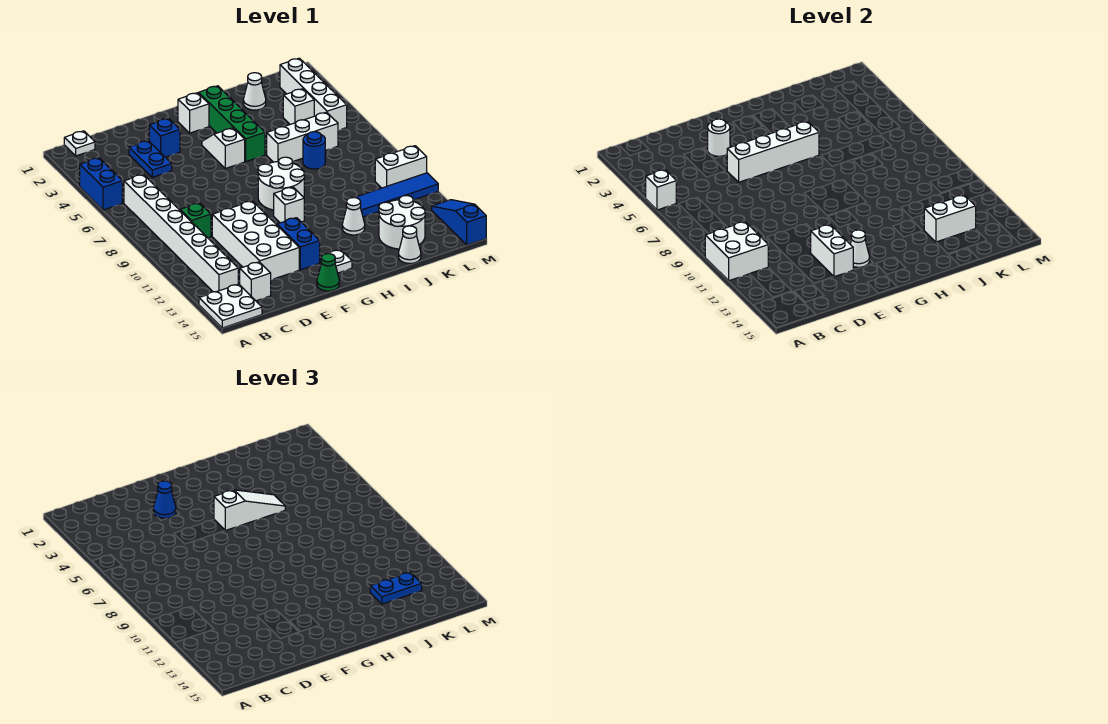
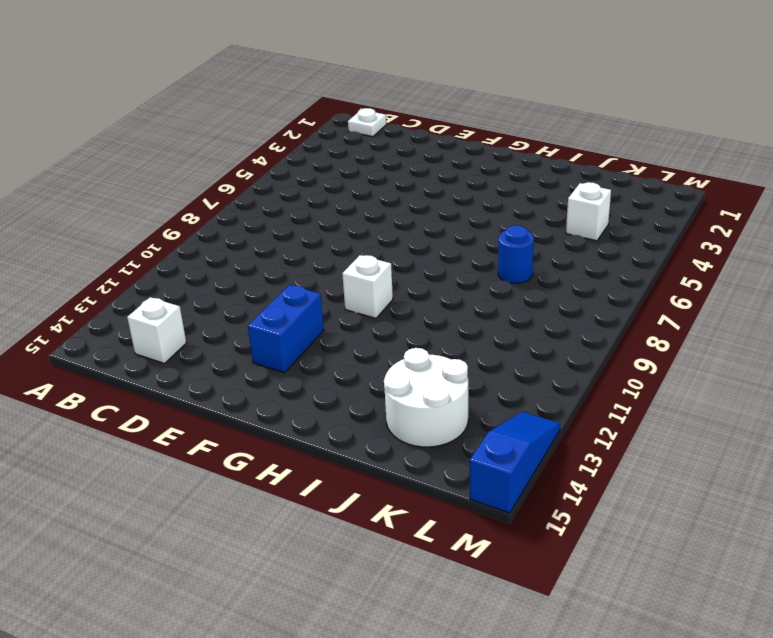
none -> blue brick A4:A5 level 1
none -> white plate A14:B15 level 1
none -> white brick B6:B13 level 1
none -> green brick C9 level 1

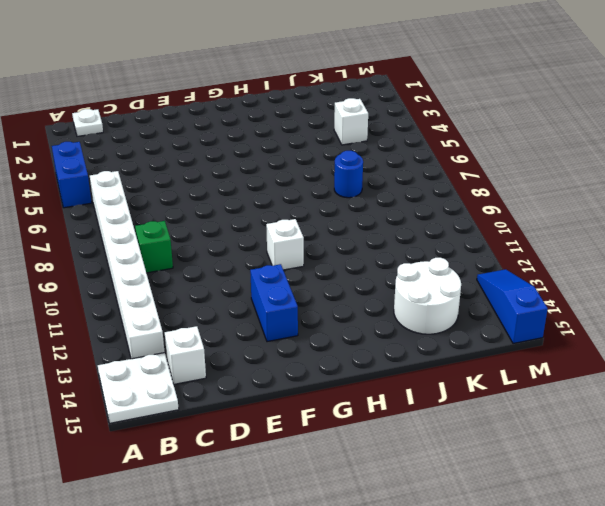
none -> blue plate D3:D4 level 1
none -> white brick D10:E13 level 1
none -> blue brick E3 level 1
none -> green cone F15 level 1

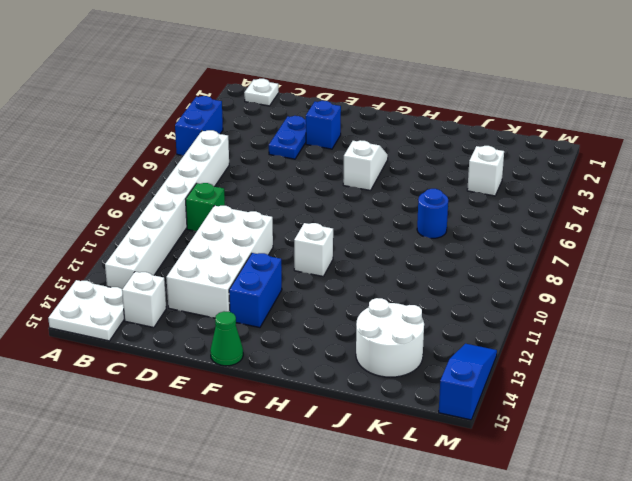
none -> white brick G2 level 1
none -> white round brick G8:H9 level 1
none -> white plate G14 level 1
none -> green brick H2:H5 level 1

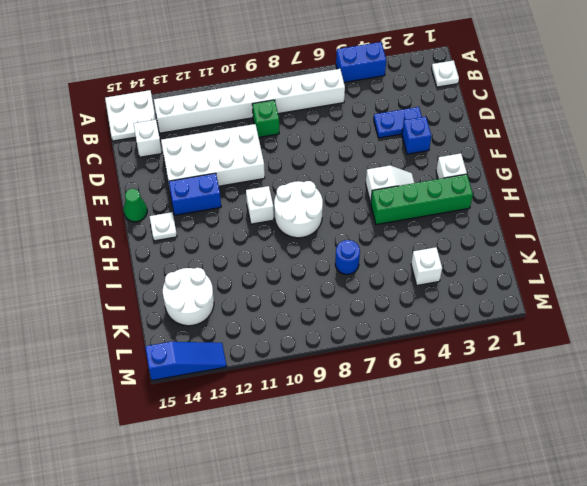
none -> white brick I6:K6 level 1
none -> white cone I12 level 1
none -> white cone J2 level 1
none -> blue tile J11:M11 level 1

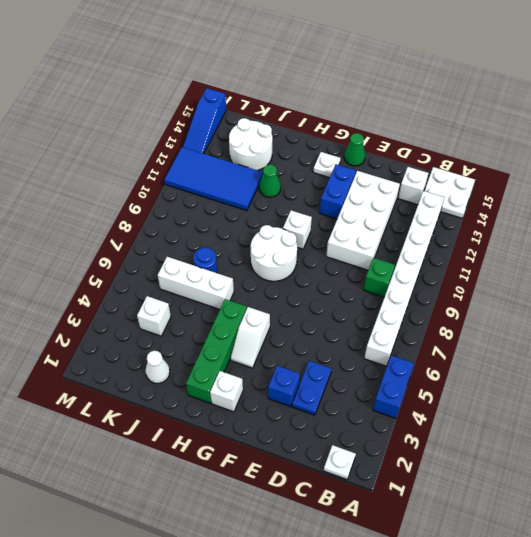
green cone I12 level 1 -> white cone I12 level 1
blue tile J11:M12 level 1 -> blue tile J11:M11 level 1
none -> white cone J15 level 1
none -> white brick L2:L5 level 1
none -> white brick L10:M10 level 1
none -> white brick A5 level 2

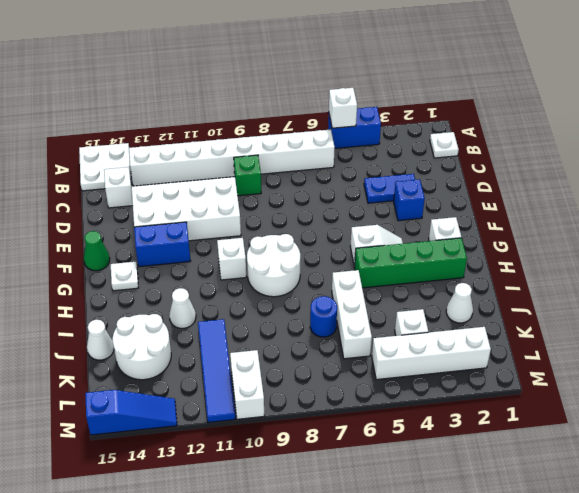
none -> white brick A10:B11 level 2
none -> white round brick E3 level 2
none -> white brick E5:H5 level 2
none -> white brick E12:E13 level 2

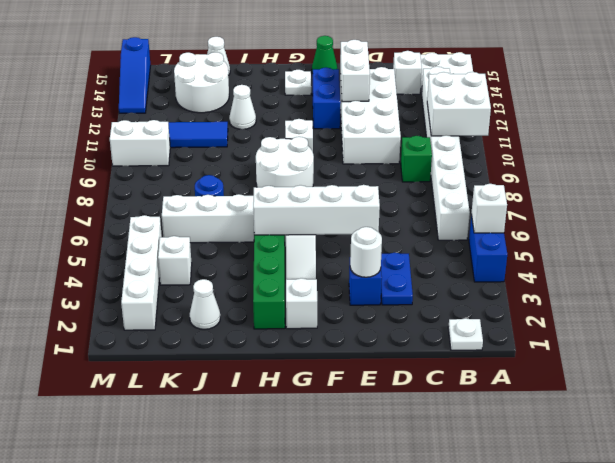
none -> white cone F13 level 2
none -> white brick J13:K13 level 2
none -> blue cone E3 level 3
none -> white slope G5:I5 level 3 top G

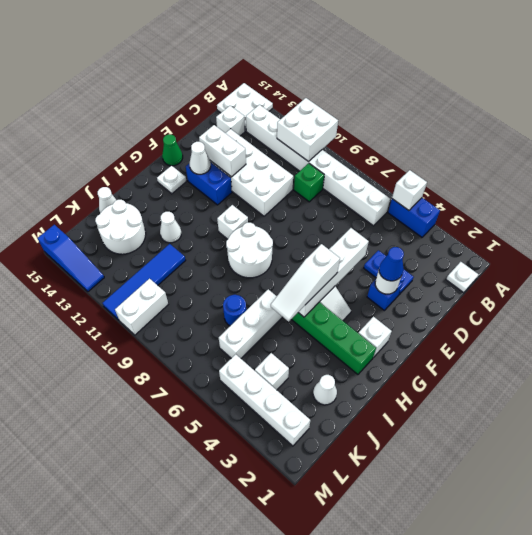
none -> white brick J13:K13 level 2
none -> blue plate J13:K13 level 3

